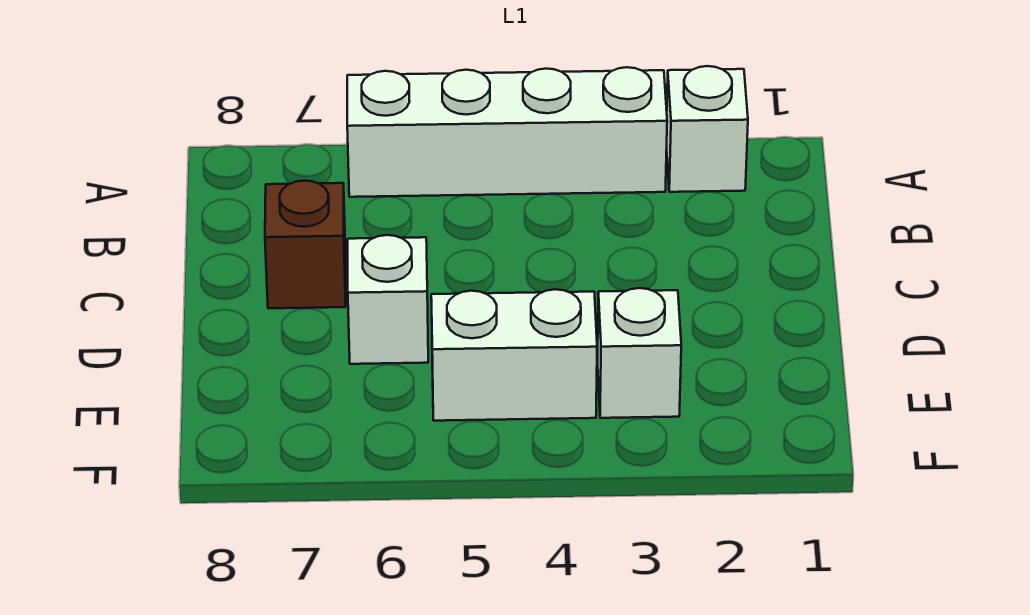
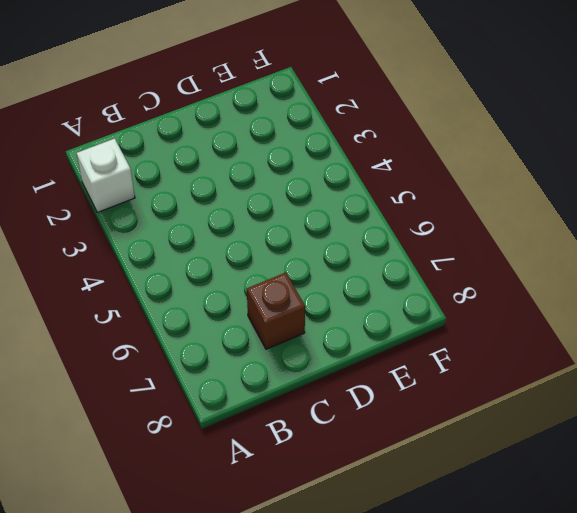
none -> white brick A3:A6 level 1
none -> white brick D6 level 1

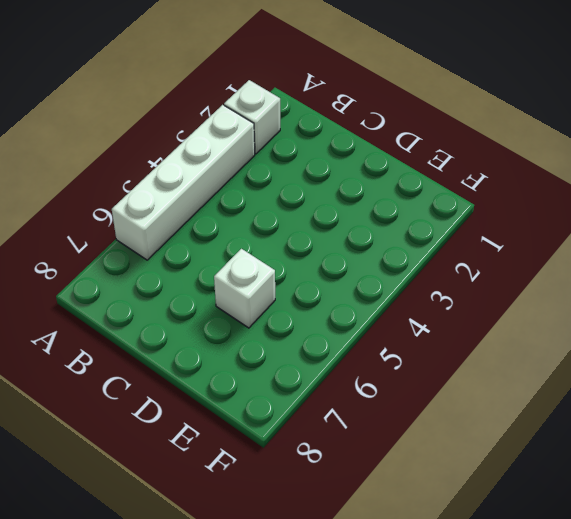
none -> brown brick C7 level 1
none -> white brick E3 level 1

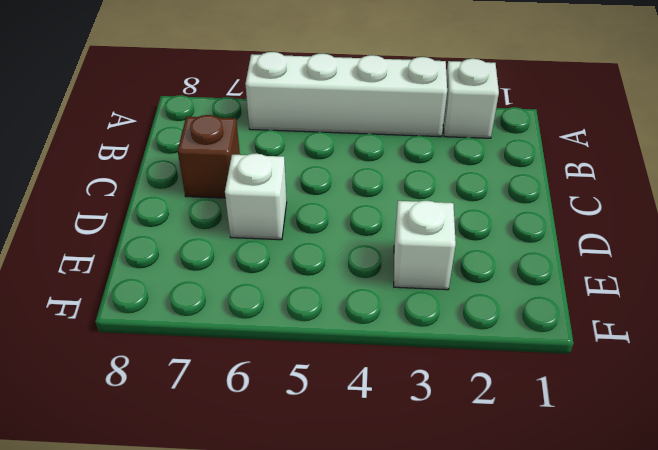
none -> white brick E4:E5 level 1

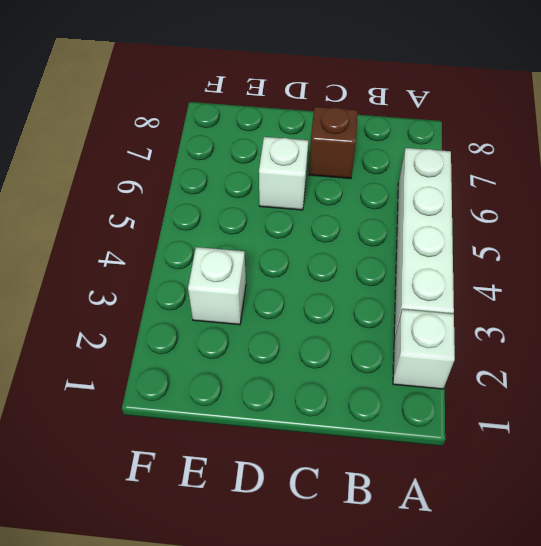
none -> white brick E4:E5 level 1

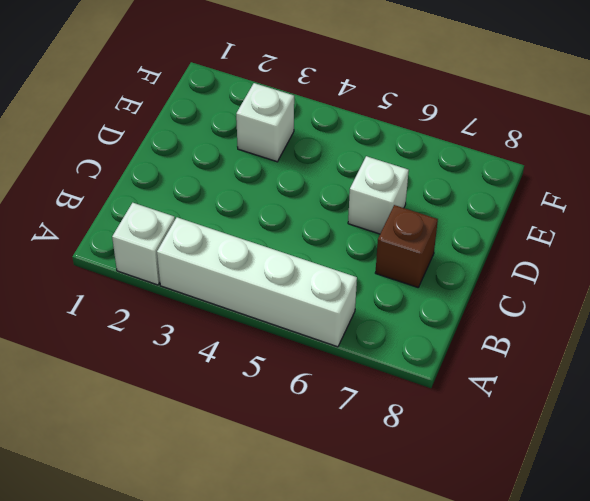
none -> white brick E4:E5 level 1

